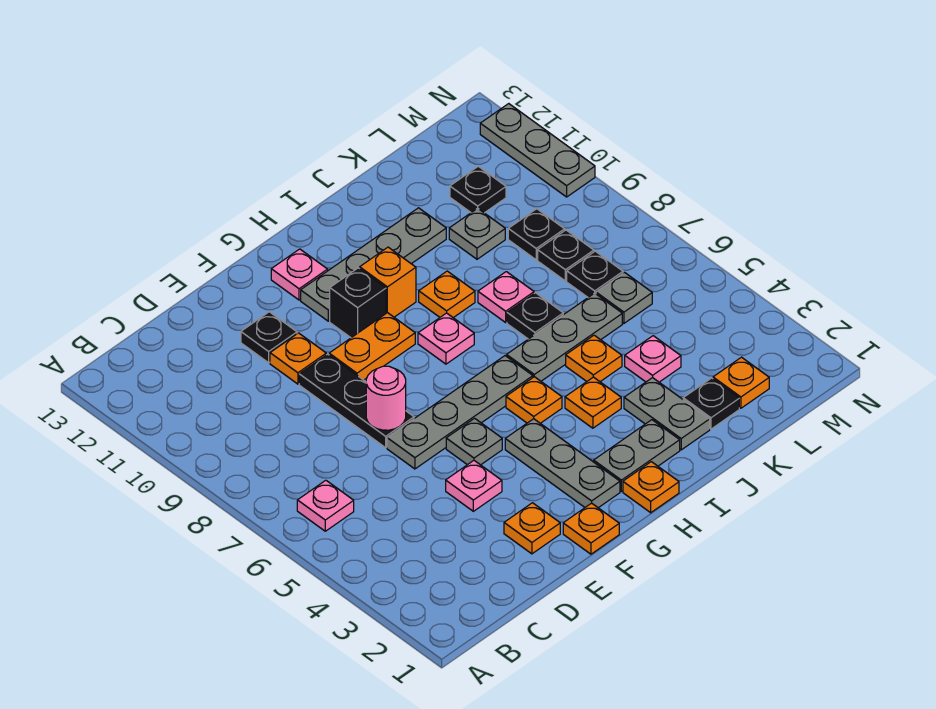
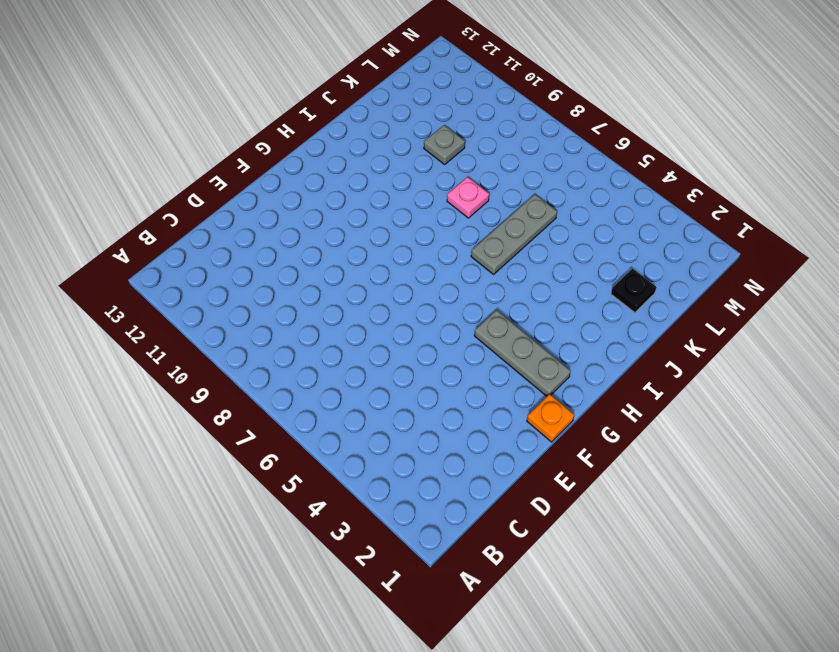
none -> pink plate B6 level 1
none -> orange plate E2 level 1
none -> pink plate E4 level 1
none -> grey plate E6:H6 level 1

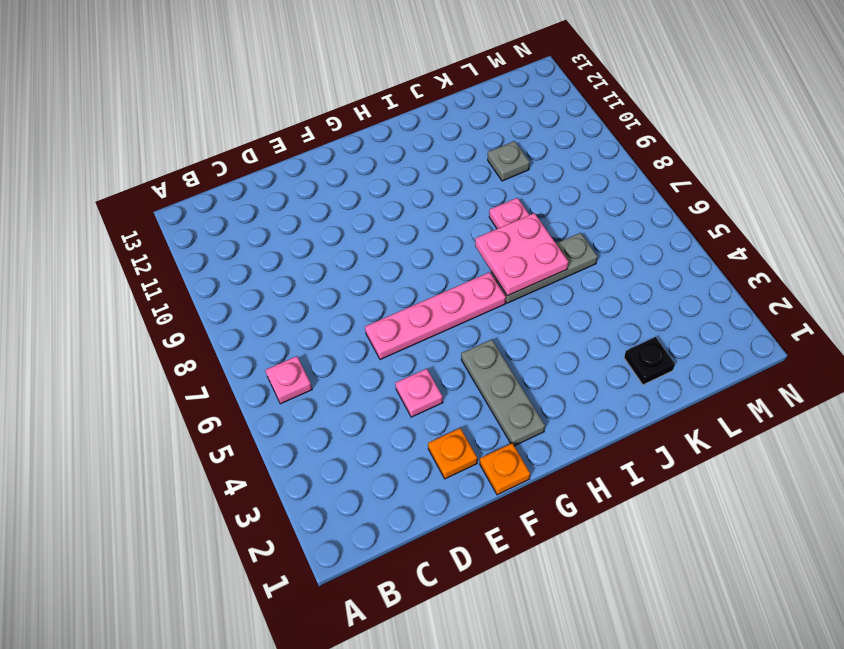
pink plate E6:H6 level 1 -> grey plate E6:H6 level 1
pink plate I6:J7 level 2 -> none
none -> black plate E7:E9 level 1
none -> orange plate E10 level 1
none -> black plate E11 level 1
none -> grey plate F5 level 1

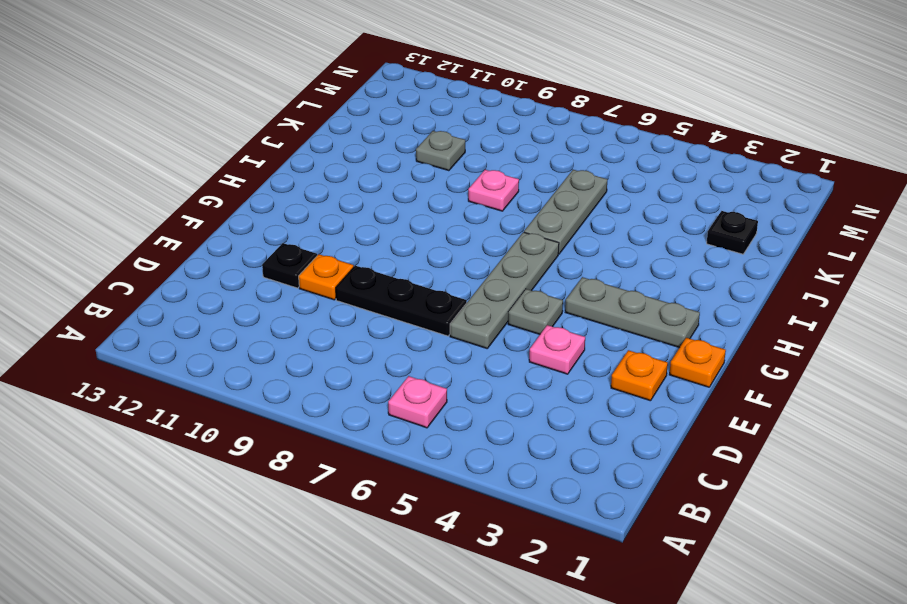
none -> orange plate F9:G9 level 1
none -> black brick G10 level 1
none -> grey plate G11:J11 level 1
none -> pink plate G12 level 1

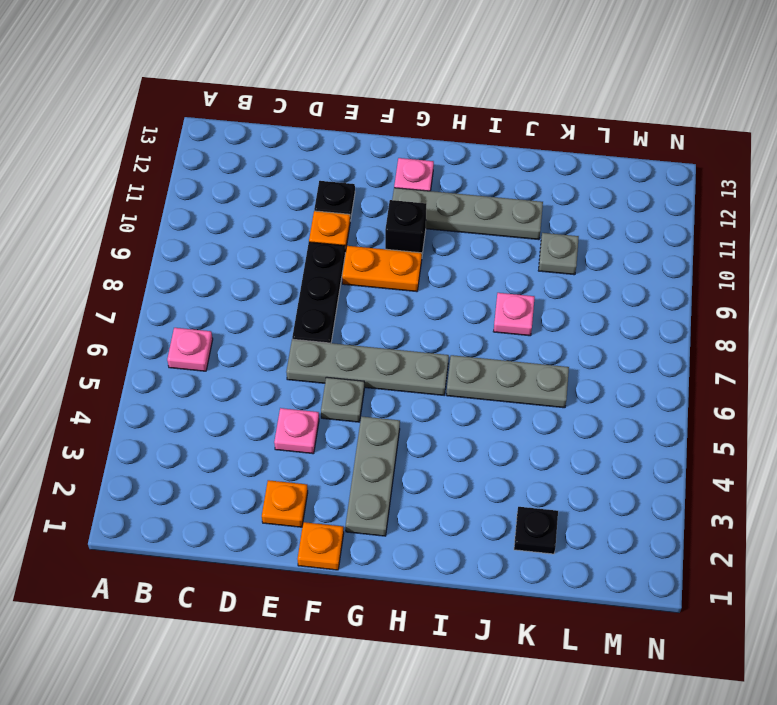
none -> orange plate H1 level 1
none -> grey plate H2:I2 level 1
none -> orange plate H5 level 1
none -> pink plate H8 level 1

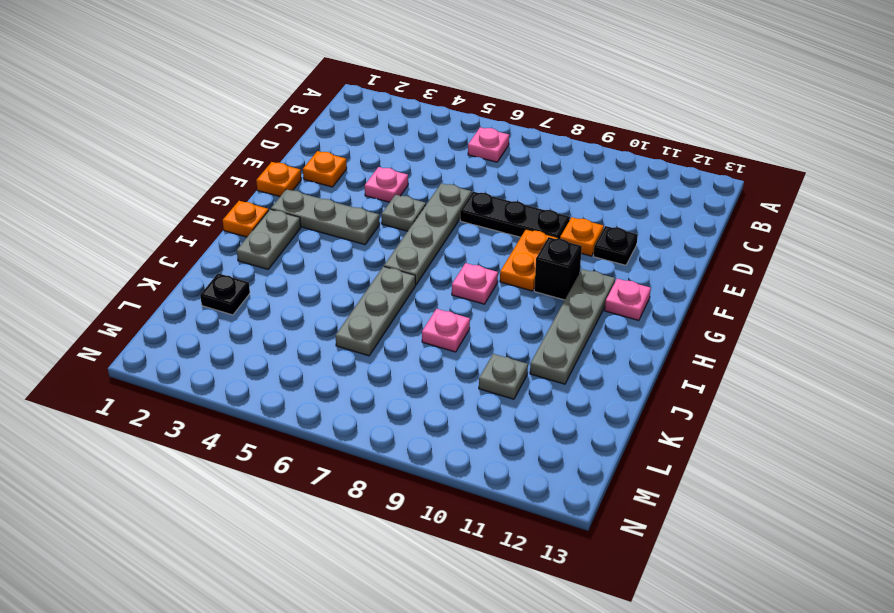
none -> orange plate H5 level 1
none -> orange brick H10 level 1
none -> orange plate I4 level 1
none -> orange plate I9 level 1

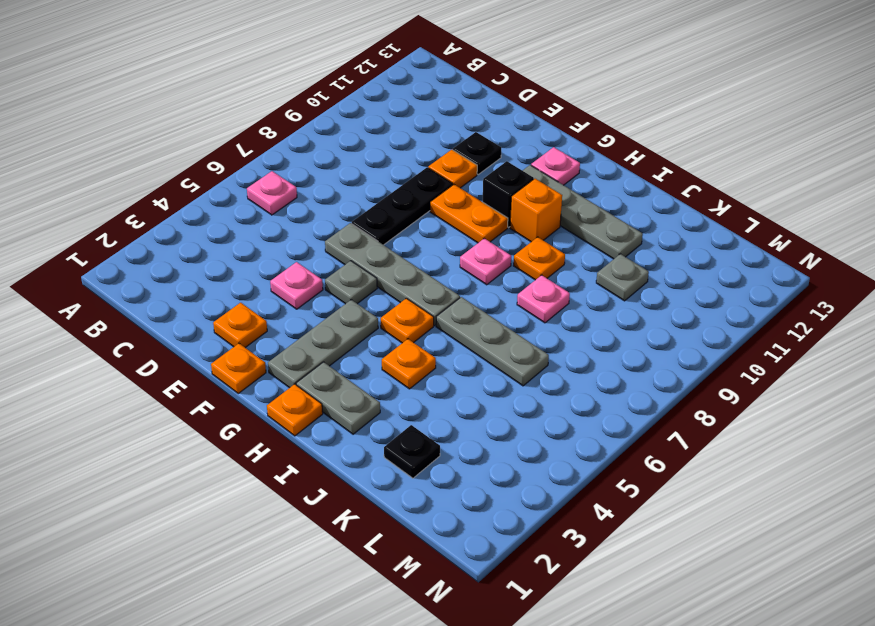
none -> grey plate J2:J3 level 1
none -> orange plate J5 level 1
none -> black plate J7 level 1
none -> pink plate K4 level 1

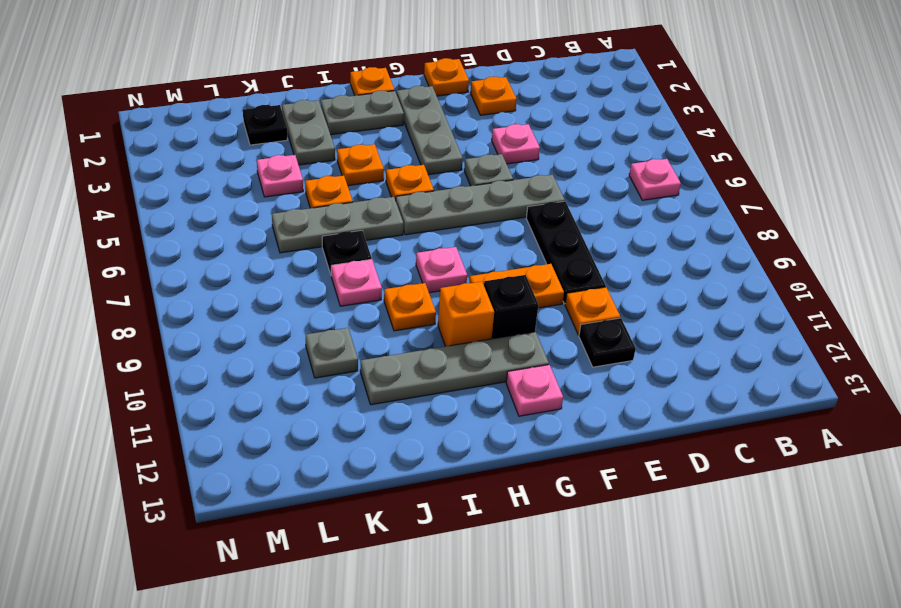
none -> orange plate L2 level 1
none -> grey plate L6 level 1
none -> black plate L7 level 1
none -> black plate L8 level 1

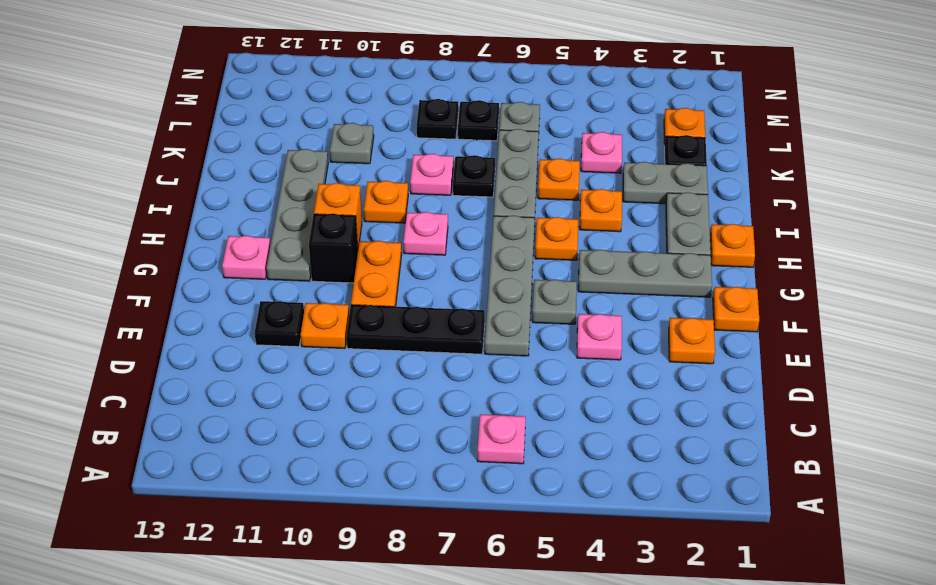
none -> black plate L9 level 1
none -> black plate L11 level 1
none -> grey plate N10:N12 level 1
none -> pink round brick E7 level 2

